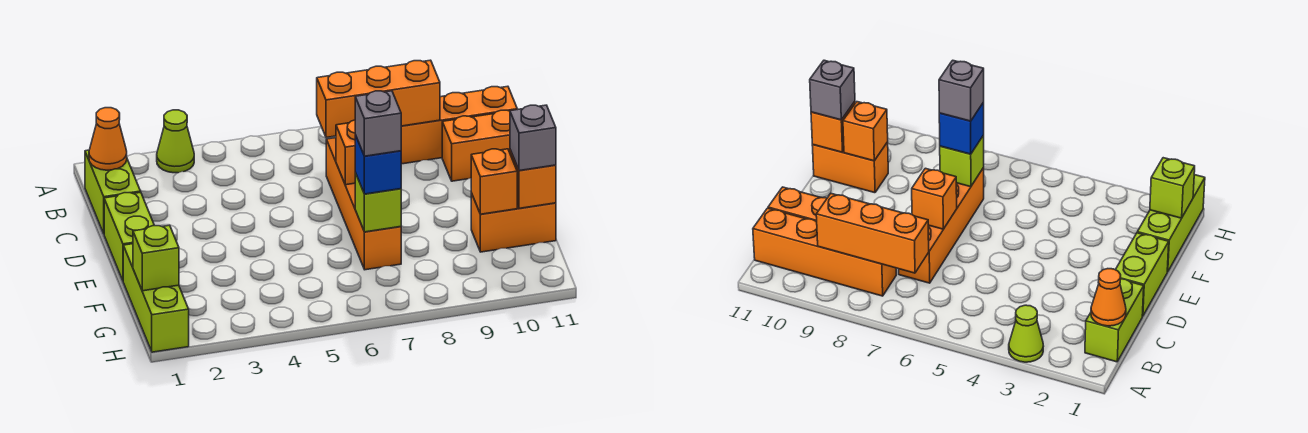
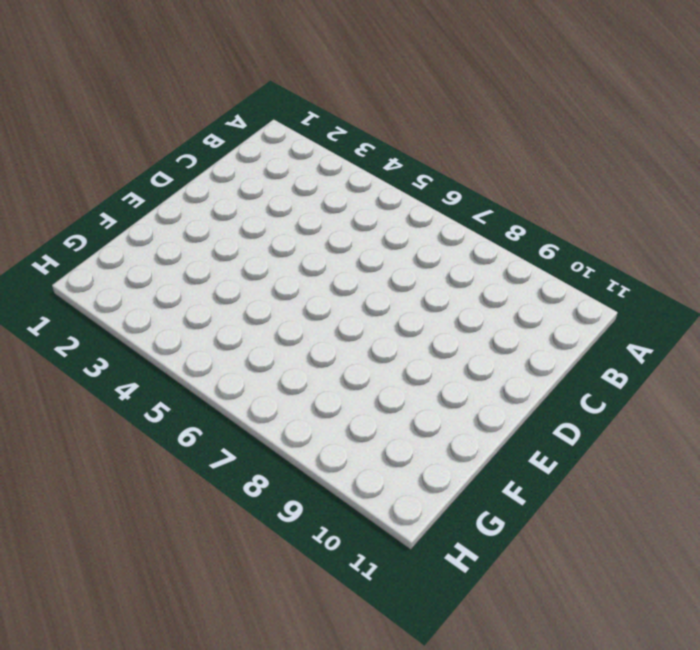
none -> lime cone A3 level 1
none -> lime brick B1:C1 level 1
none -> orange brick B8:B11 level 1

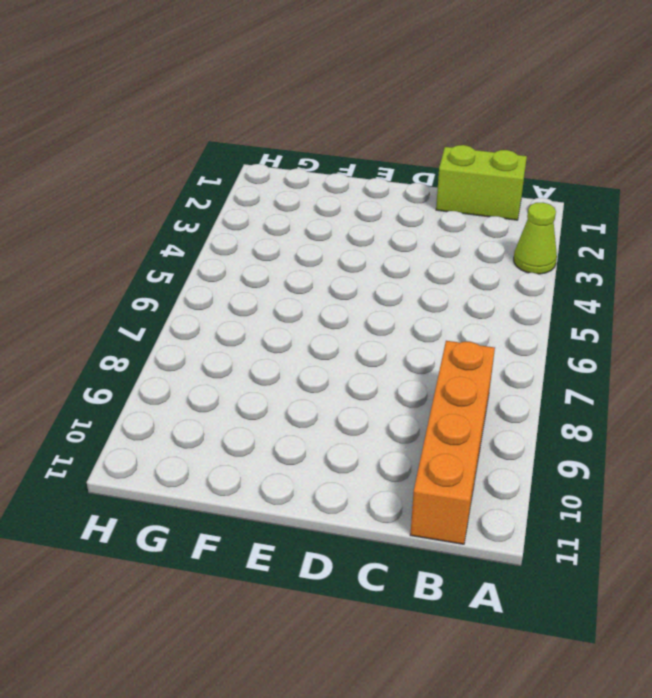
none -> orange brick C7:F7 level 1
none -> orange brick C10:C11 level 1
none -> lime brick D1:E1 level 1

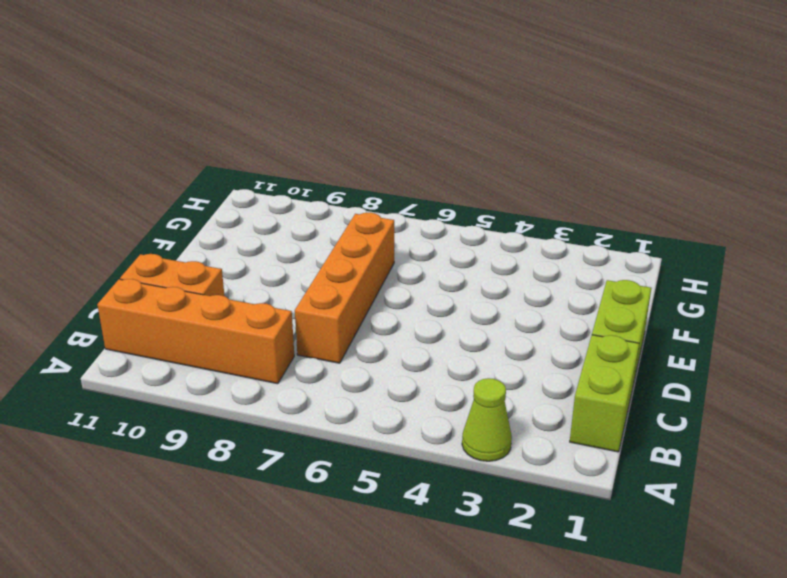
none -> lime brick F1:H1 level 1
none -> orange brick F10:F11 level 1
none -> orange cone B1 level 2

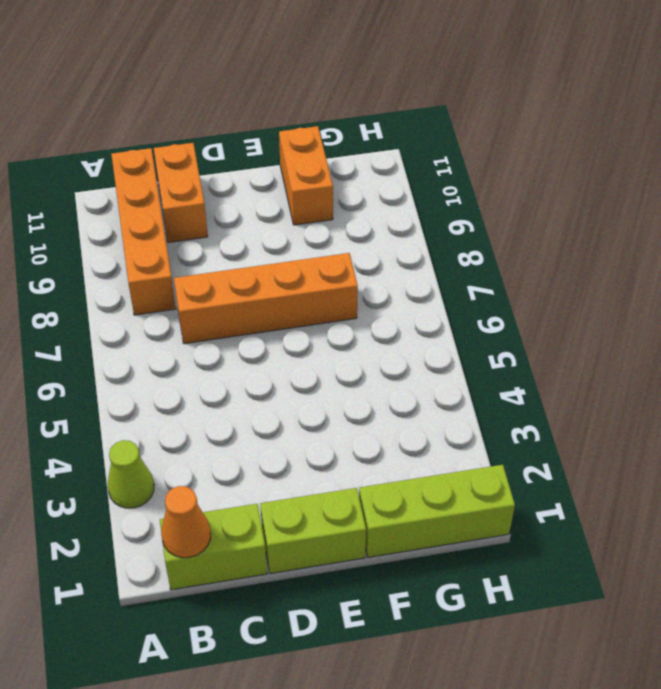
none -> orange brick B7:B9 level 2
none -> orange brick D7 level 2
none -> lime brick F7 level 2

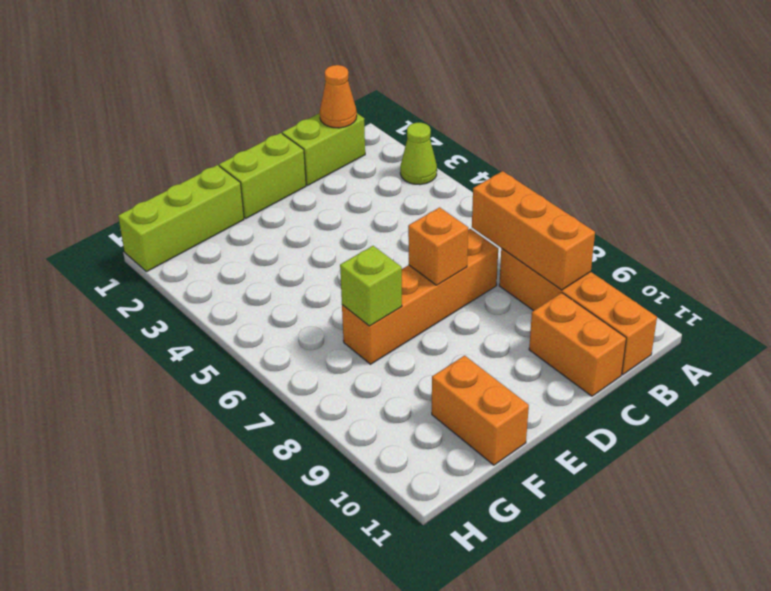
none -> orange brick F10 level 2
none -> orange brick F11 level 2
none -> lime brick G1 level 2

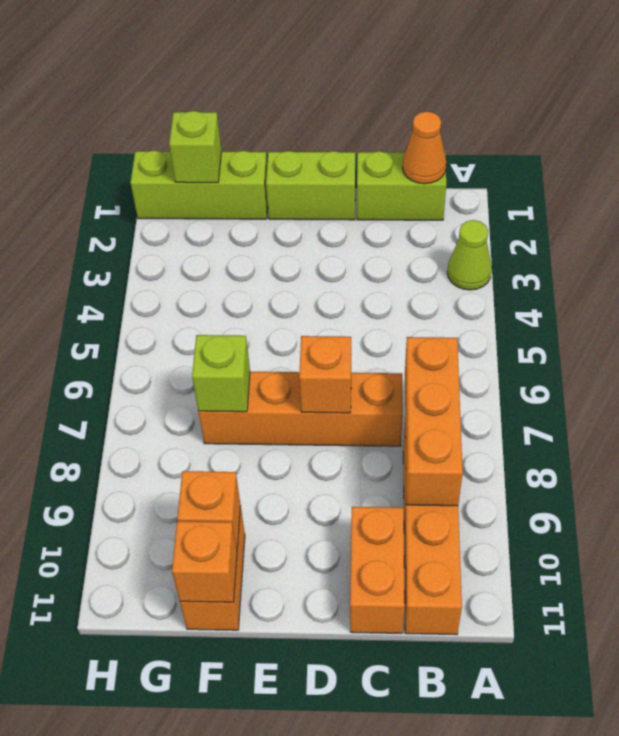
none -> blue brick F7 level 3
none -> grey brick F11 level 3
none -> grey brick F7 level 4

